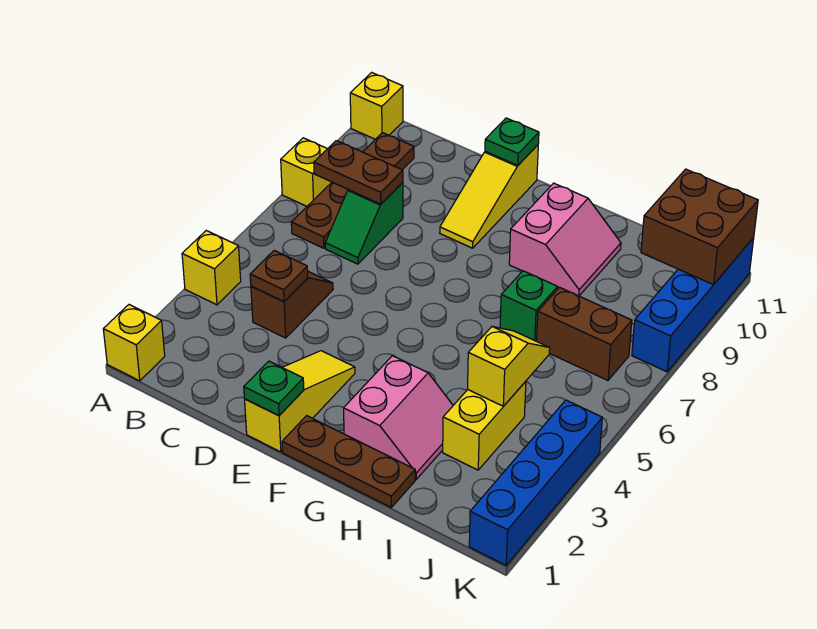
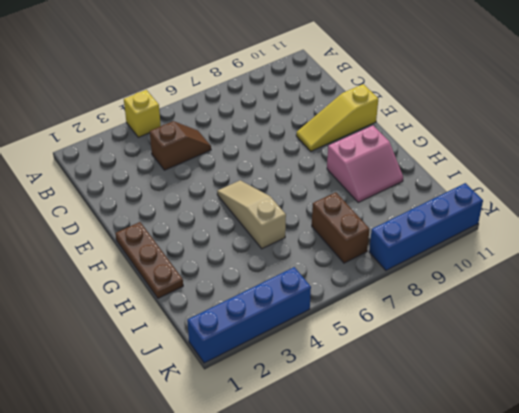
tan slope F5:H5 level 1 top H -> none
none -> yellow brick A1 level 1
none -> yellow brick A8 level 1
none -> yellow brick A11 level 1

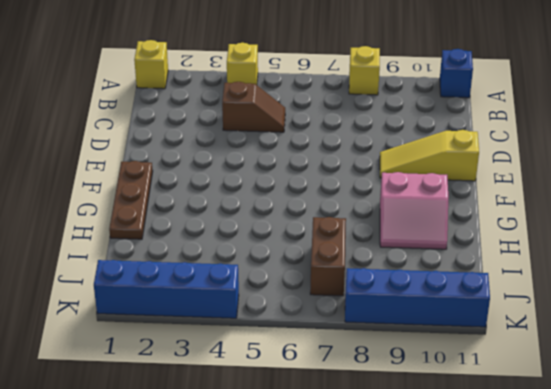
blue brick A11 level 1 -> yellow brick A11 level 1
none -> brown plate B7:B10 level 1
none -> green slope C7:C8 level 1 top 8
none -> yellow slope E1:E3 level 1 top 1

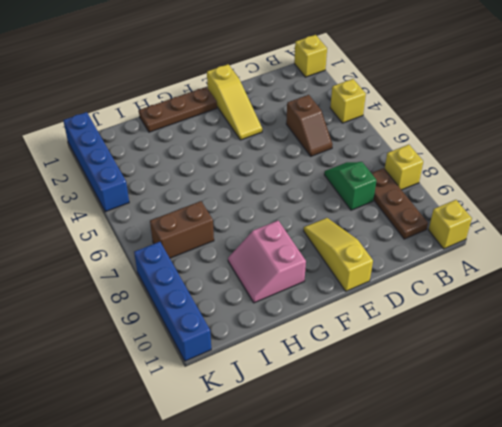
brown plate B8:B10 level 1 -> brown plate B7:B10 level 1
none -> pink slope G2:H3 level 1 top G
none -> green brick H7 level 1
none -> yellow brick I3:I4 level 1

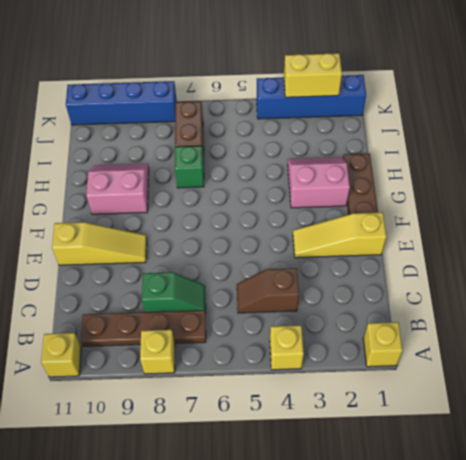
yellow brick K2:K3 level 2 -> yellow brick I3:I4 level 1
none -> brown plate B8:C8 level 2
none -> brown plate C4 level 2
none -> green plate E1 level 2

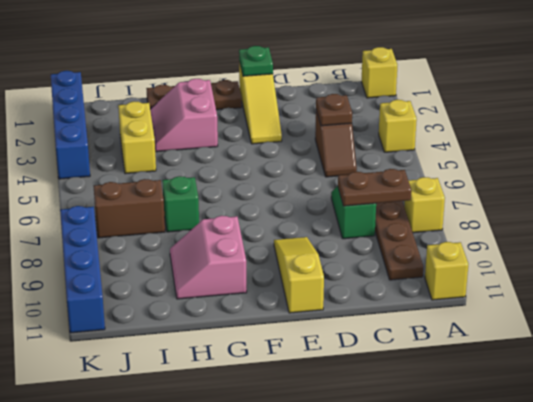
none -> green plate E11 level 2
none -> yellow slope I4:I5 level 2 top 4
none -> brown brick J10:K11 level 2

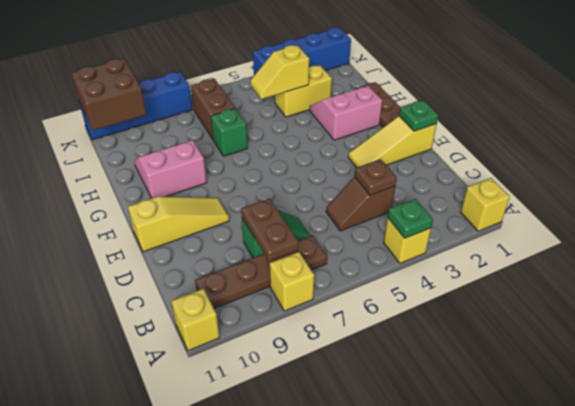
green plate A4 level 2 -> green plate E11 level 2

